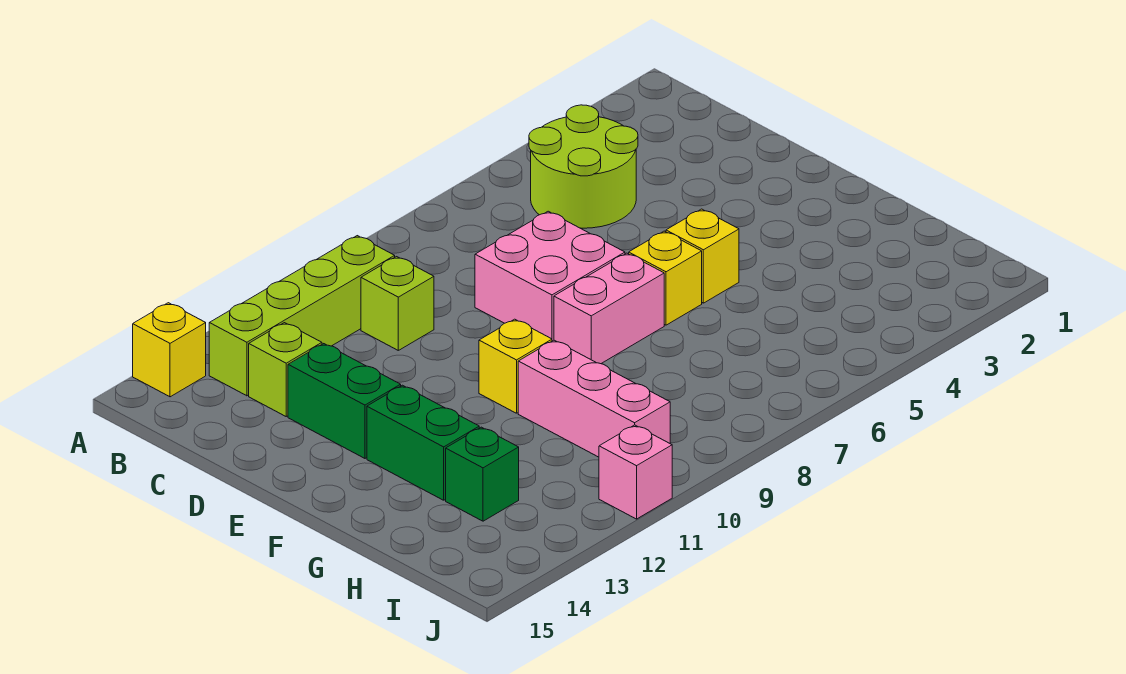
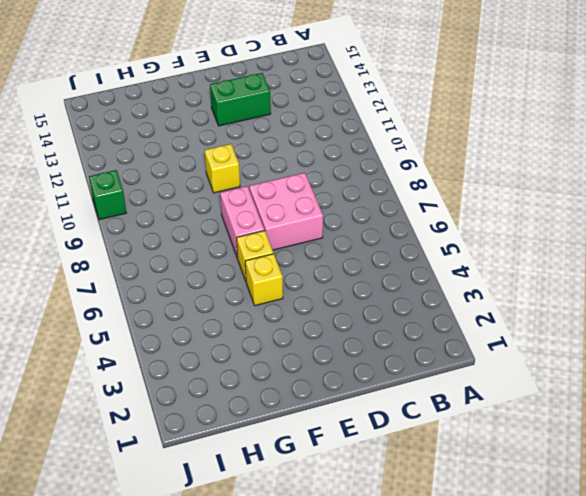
green brick J10 level 1 -> green brick H13 level 1
none -> yellow brick A14 level 1
none -> lime round brick B4:C5 level 1
none -> lime brick B10:B13 level 1

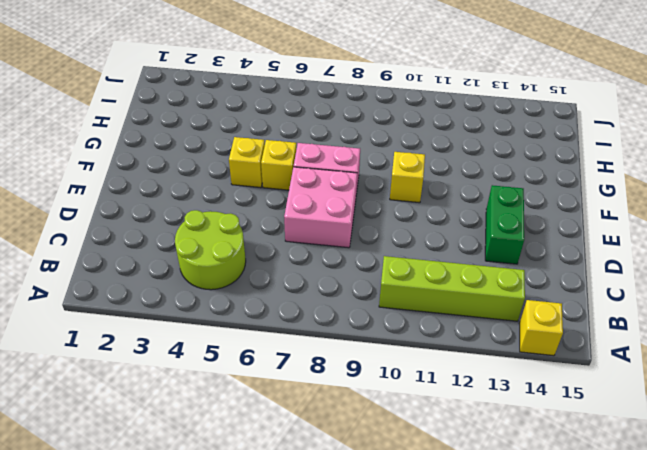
none -> lime brick C10 level 1
none -> lime brick C13 level 1
none -> green brick F13:G13 level 1

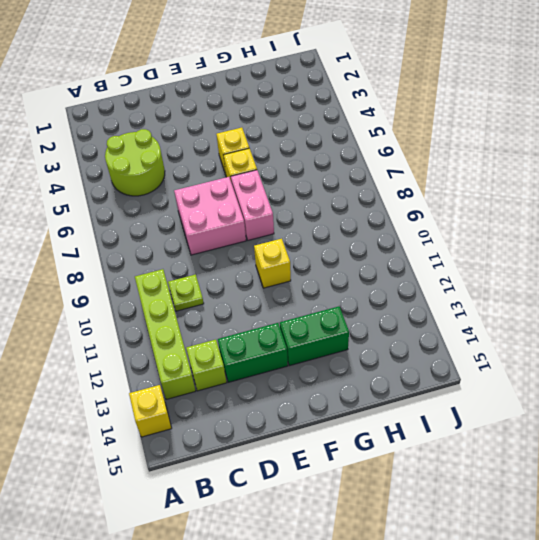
lime plate C10 level 1 -> lime brick C10 level 1
none -> pink brick G10:I10 level 1
none -> green brick H13 level 1
none -> pink brick J11 level 1

